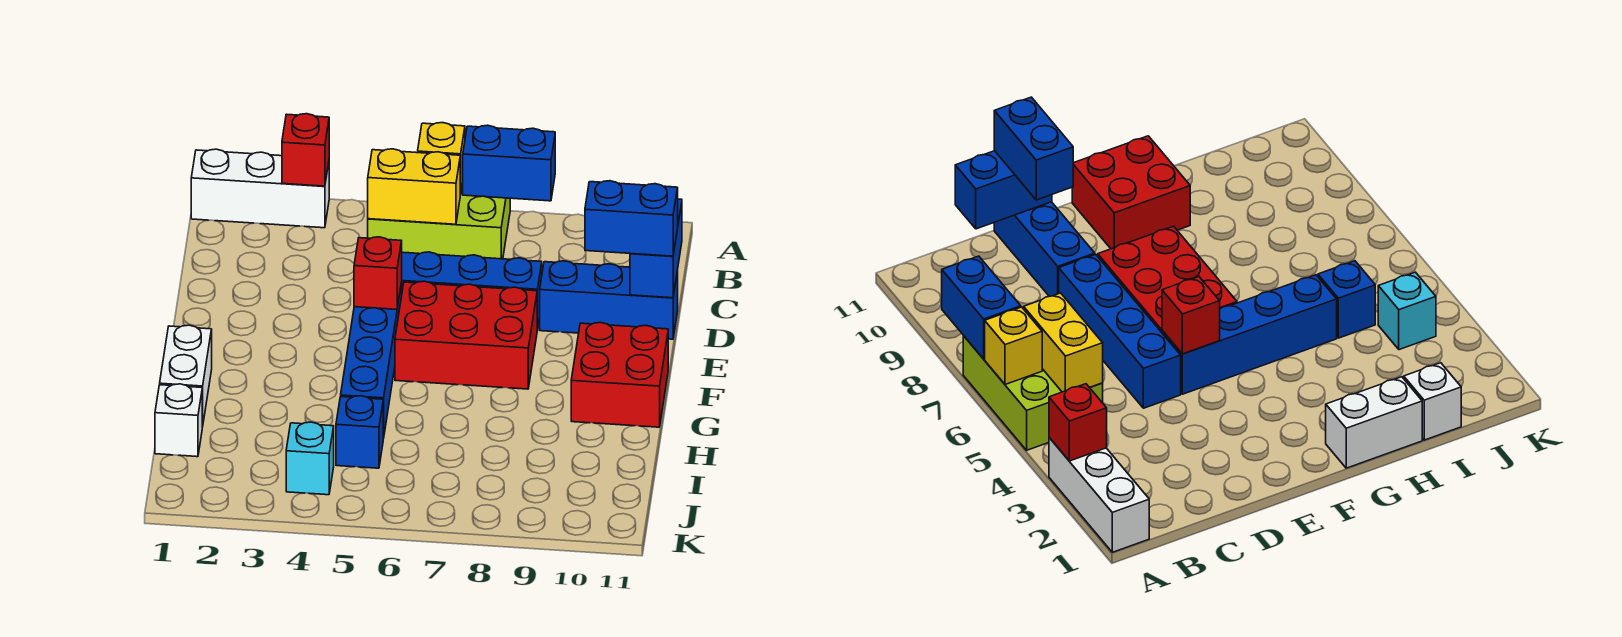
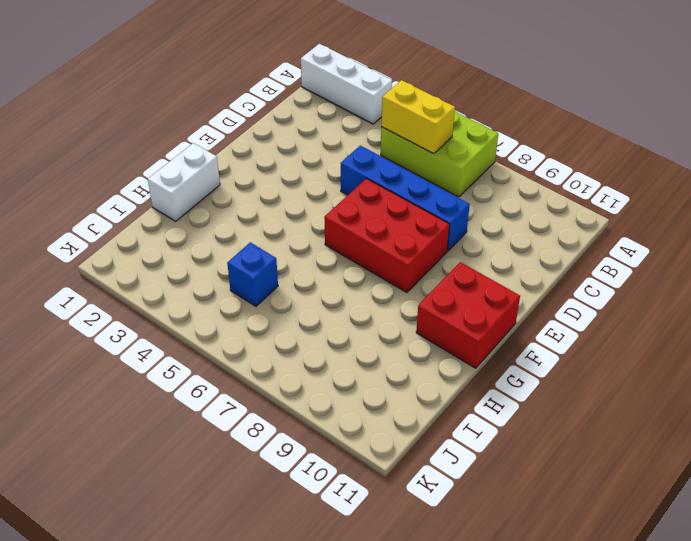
none -> blue brick D9:D11 level 1
none -> blue brick E5:H5 level 1
none -> white brick I1 level 1

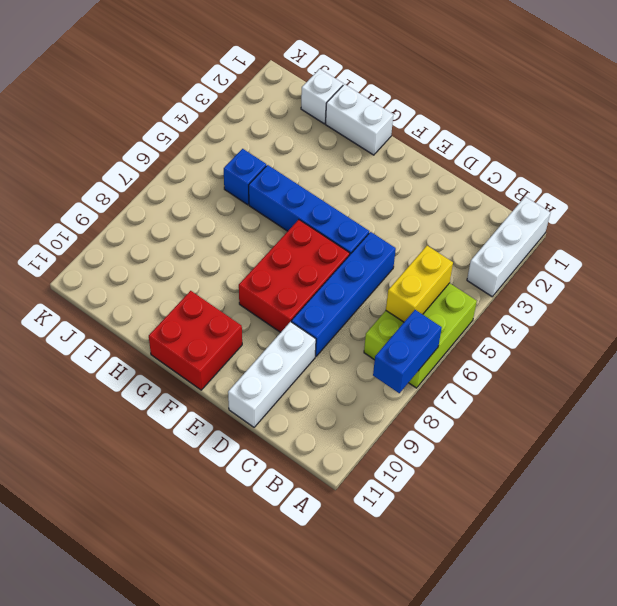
white brick D9:D11 level 1 -> blue brick D9:D11 level 1
none -> cyan brick J4 level 1
none -> red brick A3 level 2
none -> yellow brick A6 level 2

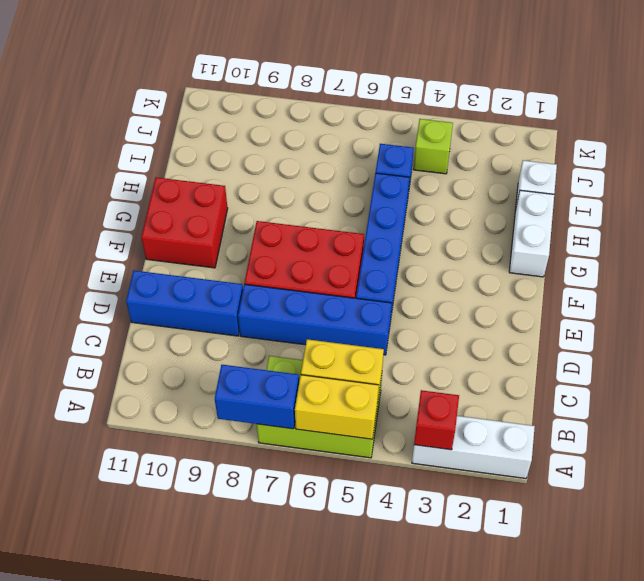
yellow brick A5:A6 level 2 -> yellow brick A6 level 2
lime brick J4 level 1 -> cyan brick J4 level 1
none -> blue brick C11:D11 level 2
none -> red brick E5 level 2
none -> blue brick D10:D11 level 3

